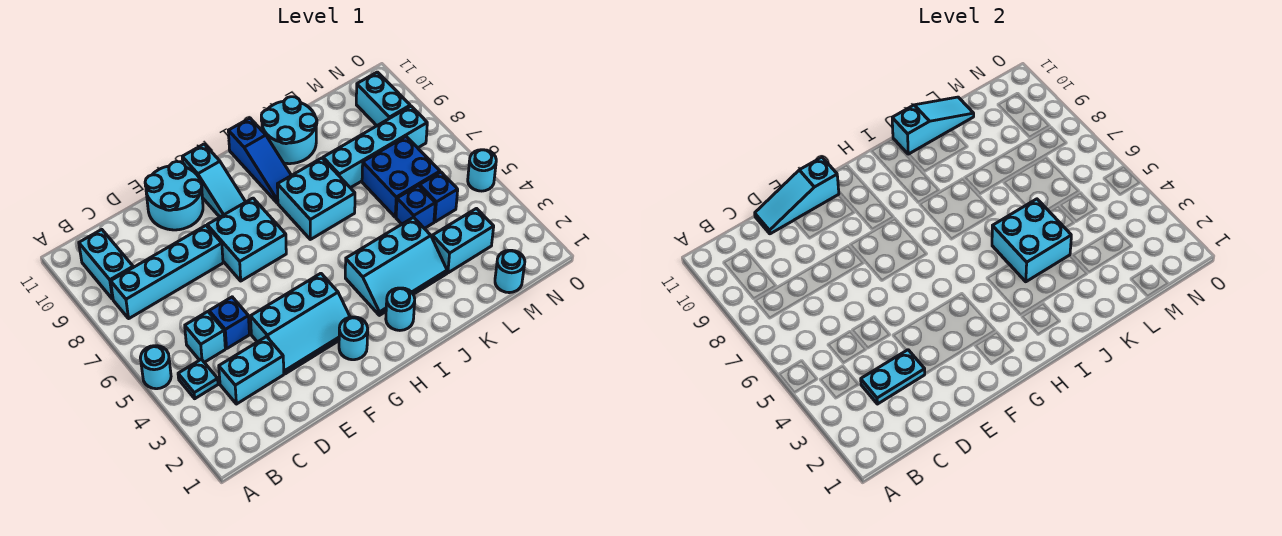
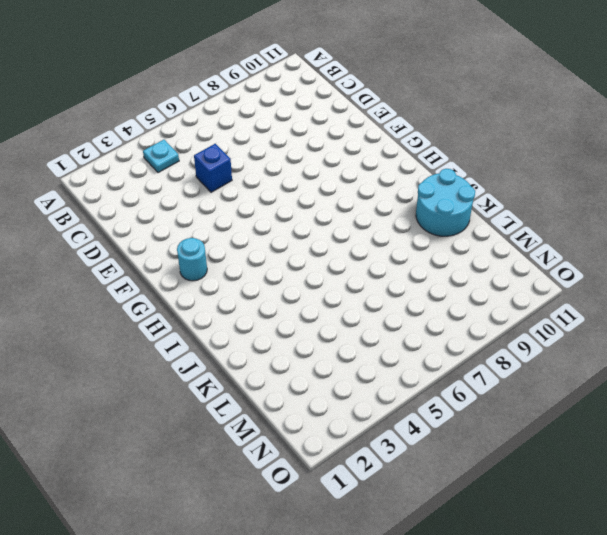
none -> cyan round brick A5 level 1
none -> cyan brick B8:E8 level 1
none -> cyan brick B9:B10 level 1

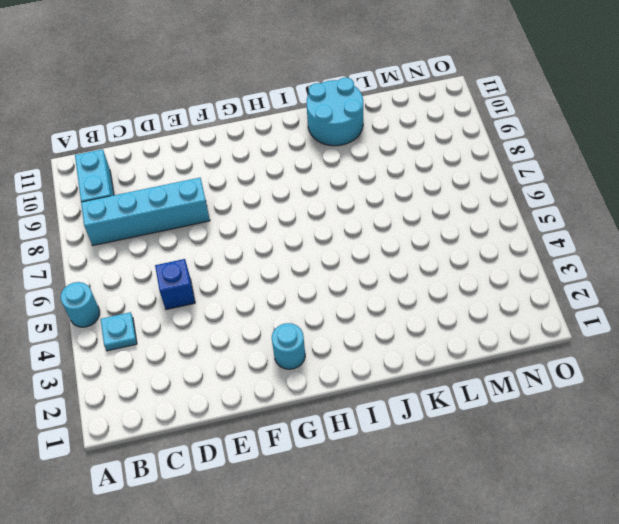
none -> cyan brick C3:D3 level 1
none -> cyan brick C5 level 1
none -> cyan slope E3:G4 level 1 top 4

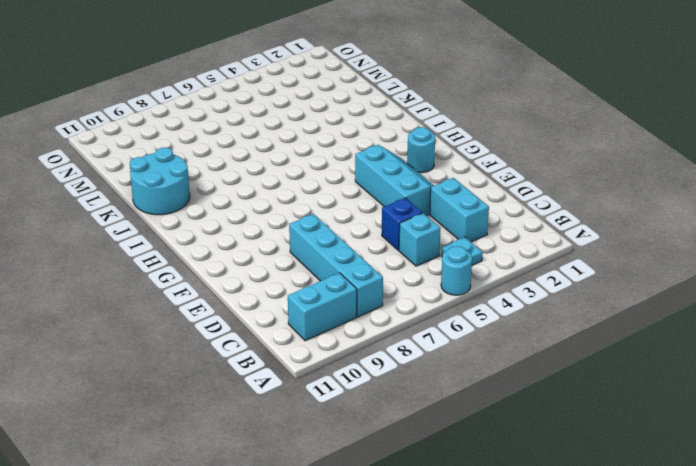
none -> cyan round brick E10:F11 level 1
none -> cyan brick F7:G8 level 1
none -> cyan slope G9:G11 level 1 top 11

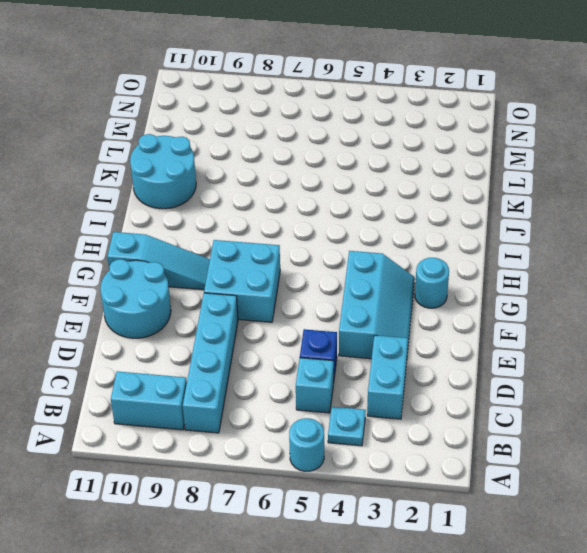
none -> cyan round brick I2 level 1
none -> cyan slope I3:K4 level 1 top 4
none -> cyan brick I7:J8 level 1

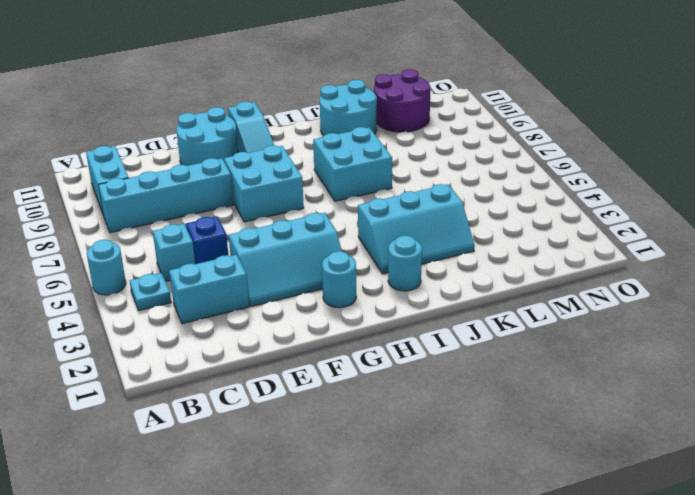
purple round brick L10:M11 level 1 -> none
none -> blue slope I9:I11 level 1 top 11
none -> cyan brick K8:N8 level 1
none -> cyan brick L3:M3 level 1

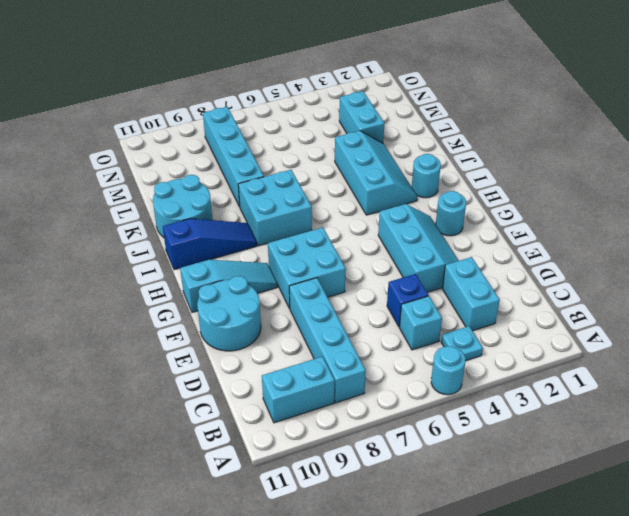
none -> blue brick L5 level 1
none -> blue brick L6:M7 level 1
none -> cyan round brick M1 level 1

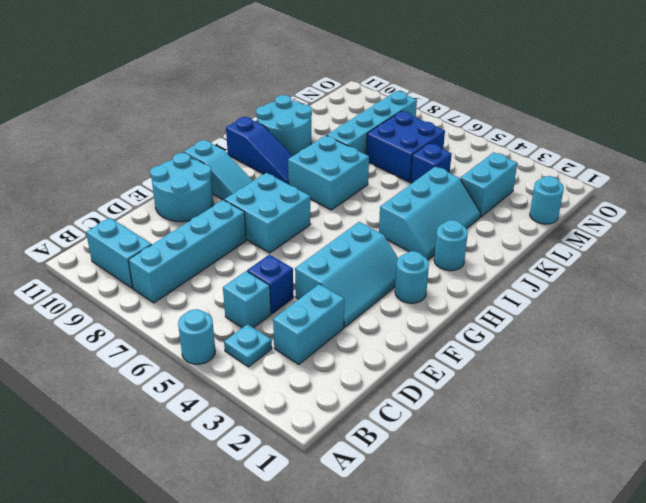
none -> blue brick M5 level 1
none -> cyan brick N9:N10 level 1
none -> cyan round brick O5 level 1

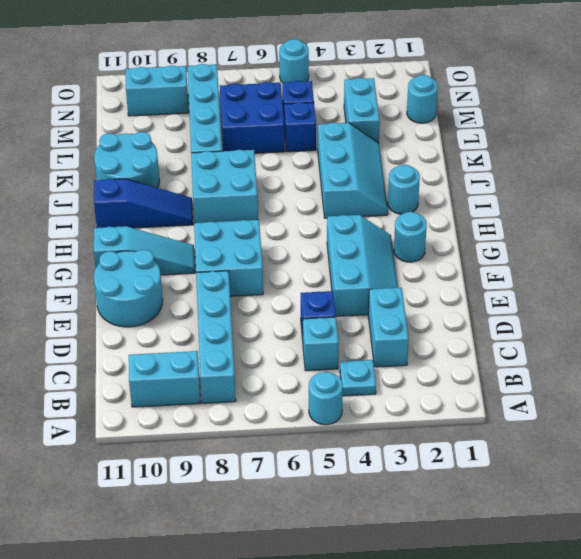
none -> cyan plate C3:D3 level 2
none -> cyan slope D11:F11 level 2 top F
none -> cyan brick J4:K5 level 2

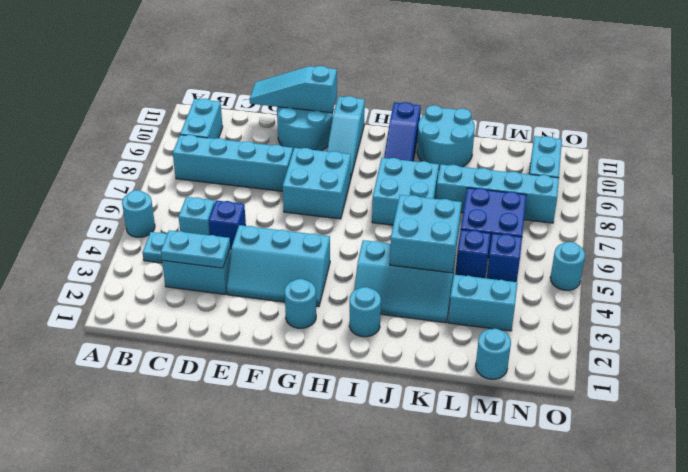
none -> cyan slope J11:L11 level 2 top J

